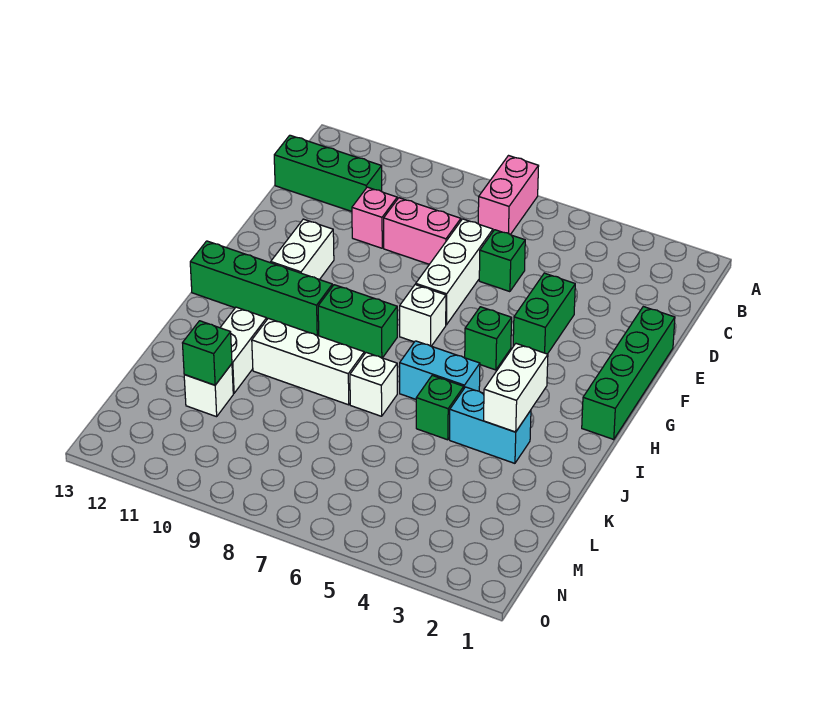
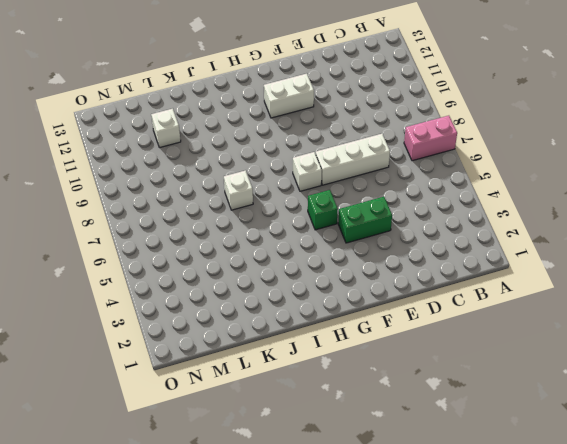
none -> green brick C11:C13 level 1
none -> green brick D6 level 1
none -> pink brick D8:D9 level 1

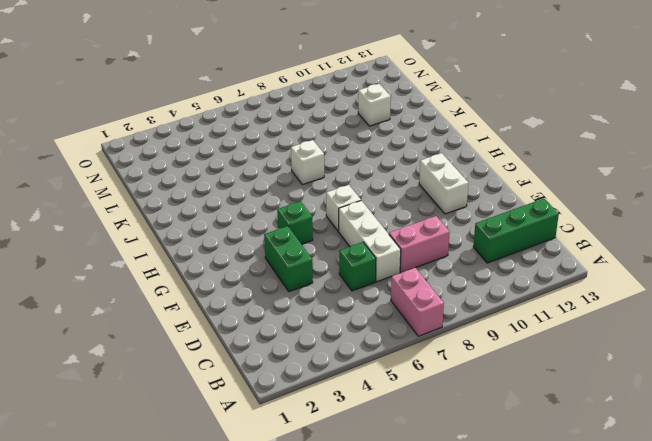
none -> pink brick D10 level 1
none -> green brick E1:H1 level 1
none -> green brick H8:H9 level 1

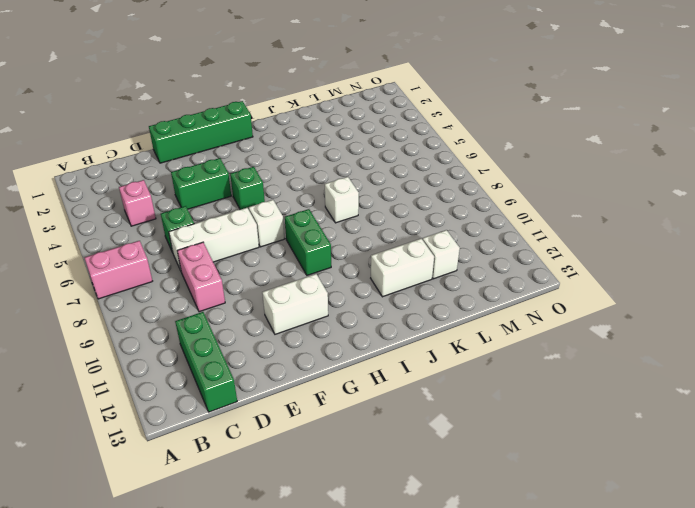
pink brick C4 level 1 -> pink brick D10 level 1
none -> green brick H10:H13 level 1
none -> cyan brick I5:I6 level 1
none -> cyan brick J3:J4 level 1

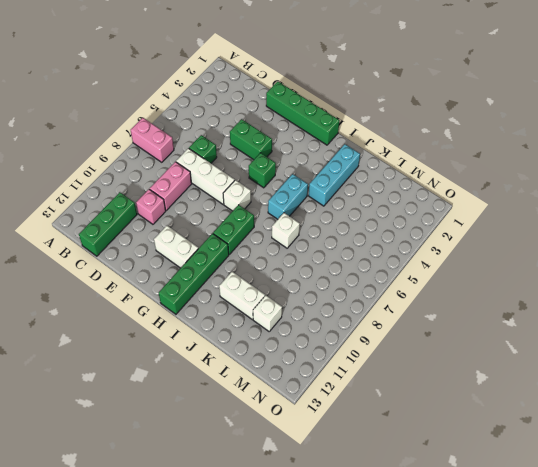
cyan brick J2:J4 level 1 -> cyan brick J3:J4 level 1
none -> green brick J5 level 1
none -> white brick J8:J10 level 1
none -> white brick I3:J3 level 2

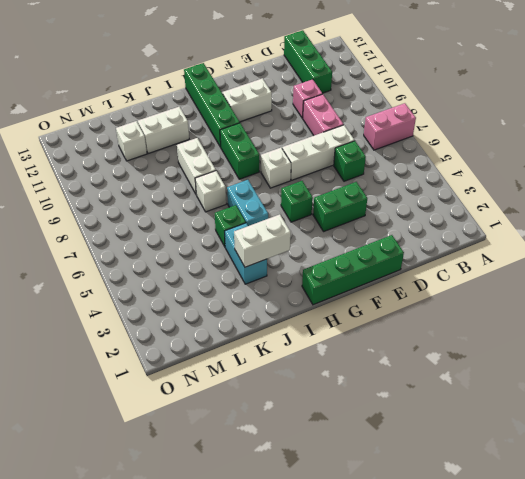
white brick J8:J9 level 1 -> white brick J8:J10 level 1
none -> green brick L11 level 2

